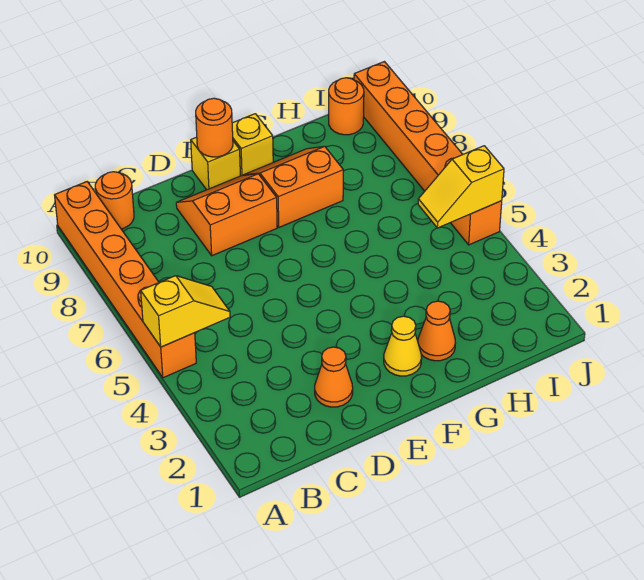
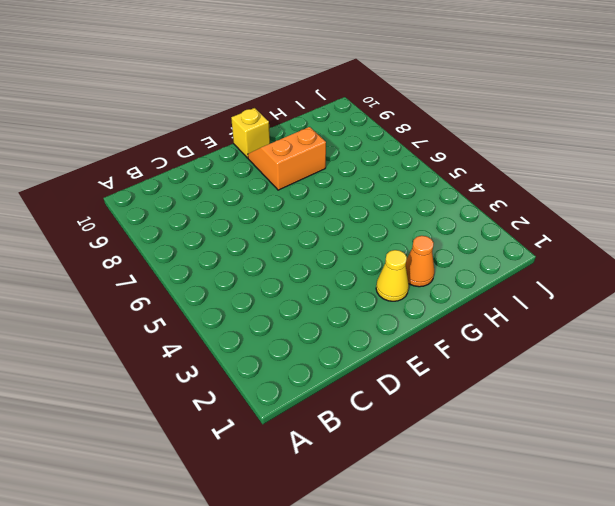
none -> orange brick A5:A10 level 1
none -> orange round brick B10 level 1
none -> orange cone D2 level 1

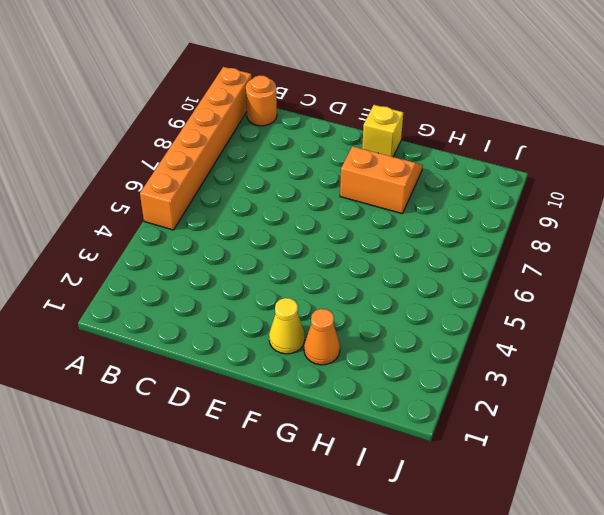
none -> orange cone D2 level 1
none -> orange slope D8:E9 level 1 top 8
none -> yellow brick E10 level 1

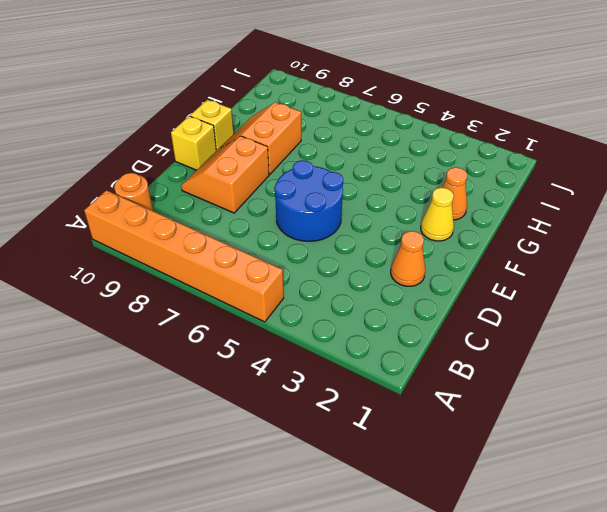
blue round brick D5:E6 level 1 -> none
none -> orange round brick I10 level 1
none -> orange brick J5:J10 level 1
none -> yellow slope A5:B5 level 2 top A

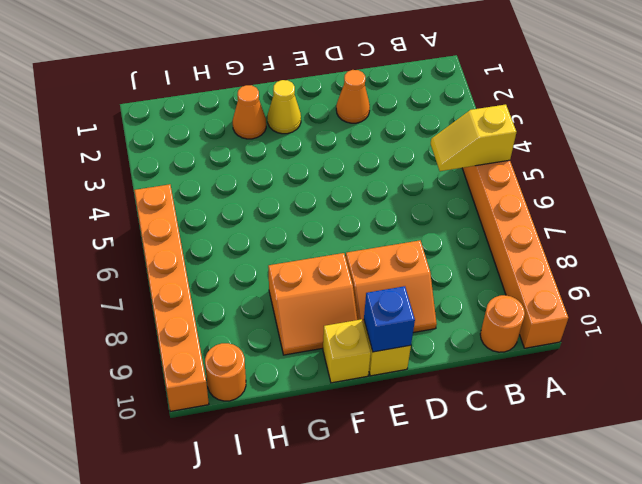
blue brick E10 level 2 -> orange round brick E10 level 2
none -> yellow slope I5:J5 level 2 top J

